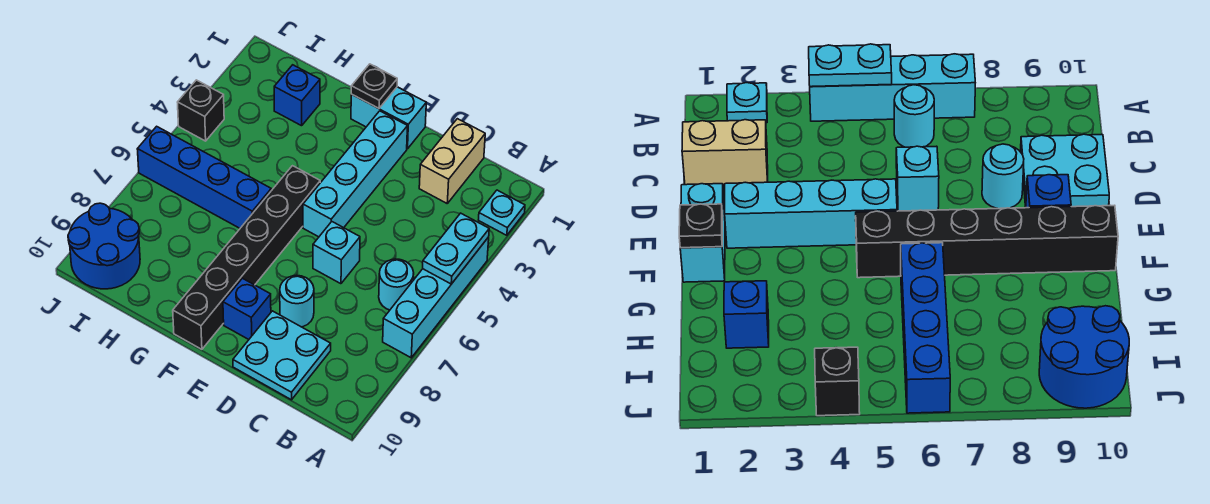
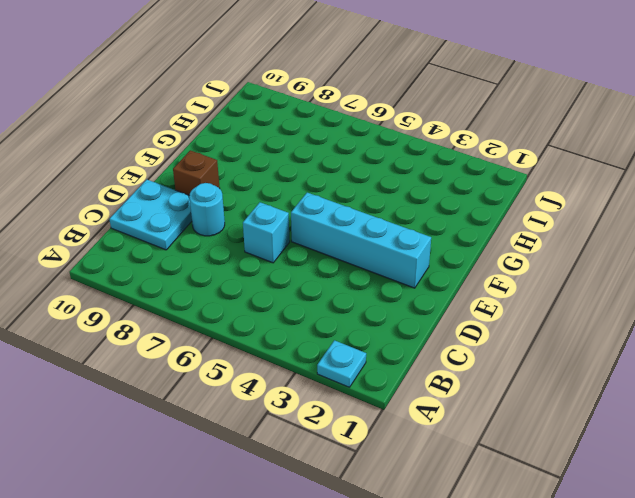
brown brick E9 level 1 -> blue brick E9 level 1
none -> cyan brick A4:A7 level 1
none -> cyan round brick B6 level 1
none -> tan brick C1:C2 level 1

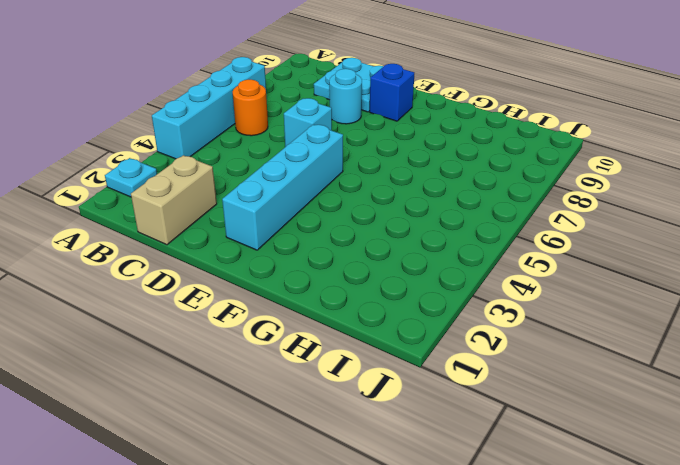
orange round brick B6 level 1 -> cyan round brick B6 level 1
none -> cyan brick E1:F1 level 1
none -> black brick F5:F10 level 1
none -> blue brick G6:J6 level 1

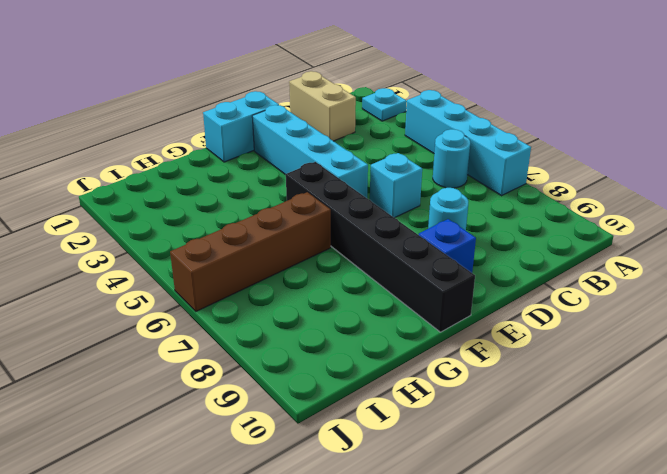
brown brick G6:J6 level 1 -> blue brick G6:J6 level 1
none -> cyan plate C9:D10 level 1
none -> blue brick H2 level 1
none -> blue round brick I9:J10 level 1

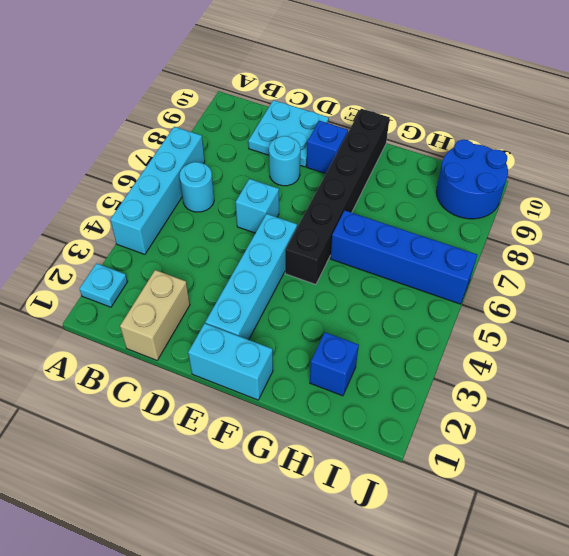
none -> black brick J4 level 1
none -> cyan plate A4:A5 level 2
none -> black plate F1 level 2

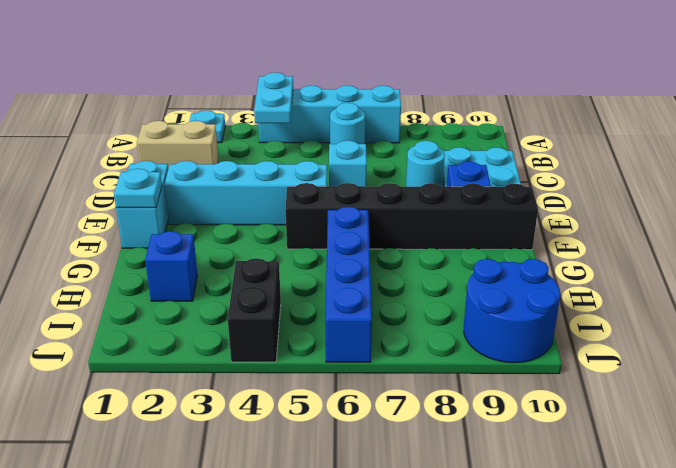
cyan plate A4:B4 level 2 -> cyan plate A4:A5 level 2
cyan plate F1 level 2 -> black plate F1 level 2
black brick I4:J4 level 1 -> black brick J4 level 1

